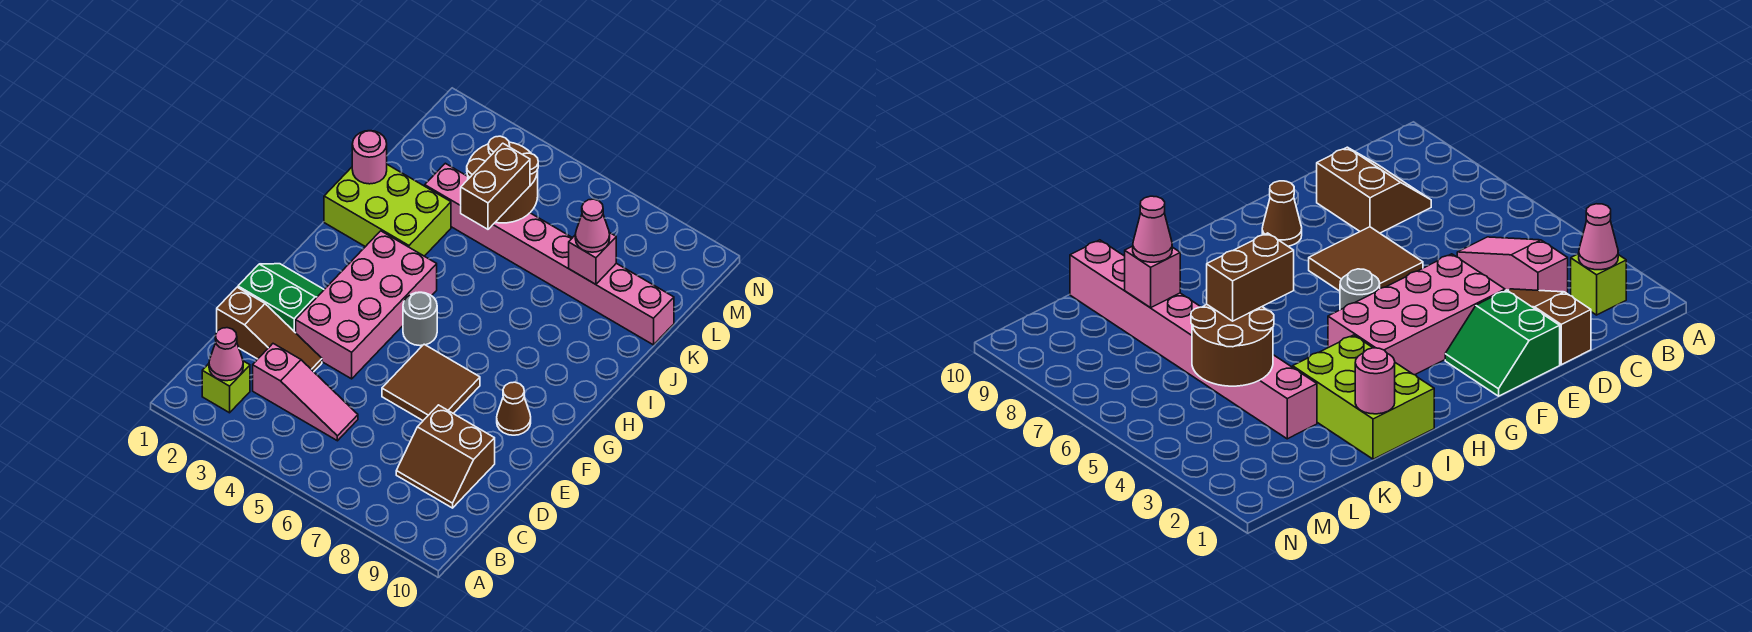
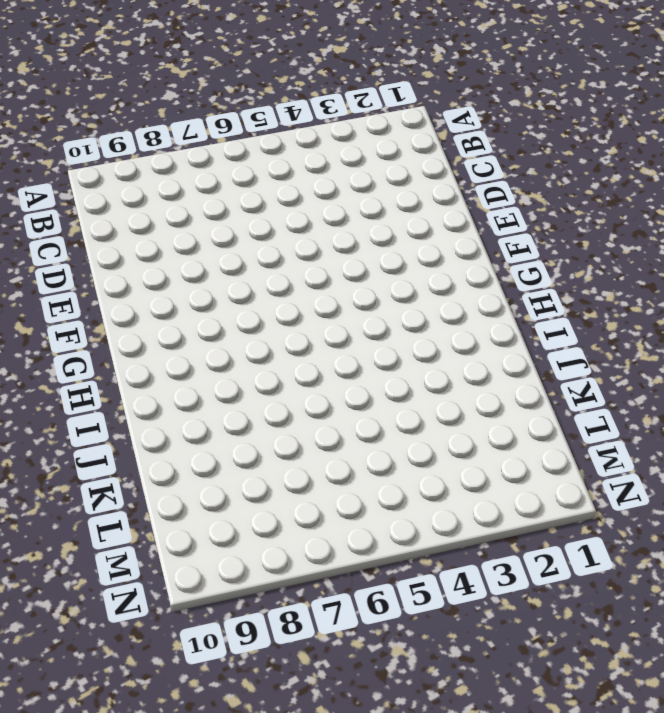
none -> lime brick B2 level 1
none -> pink slope C3:C5 level 1 top 3
none -> brown slope C8:D9 level 1 top D

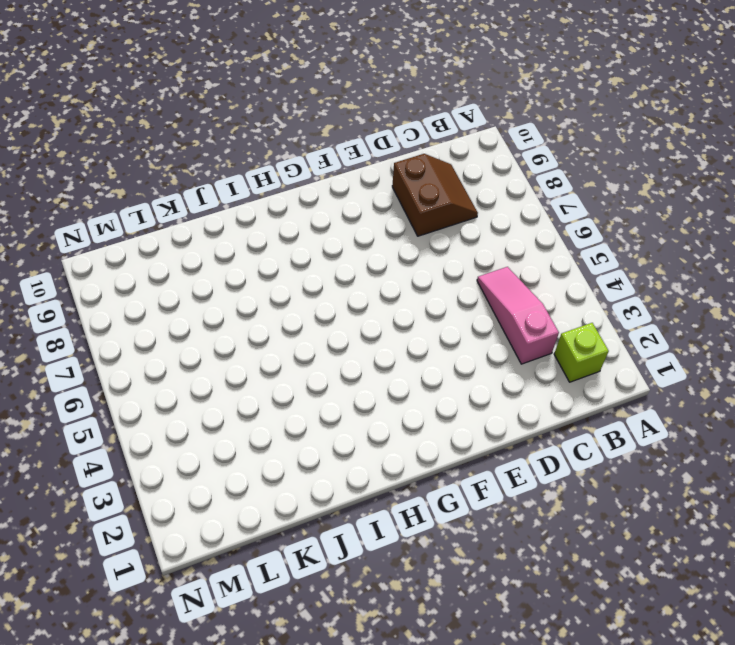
none -> brown slope D1:D3 level 1 top 1
none -> green slope E1:F2 level 1 top E
none -> pink brick E3:H4 level 1

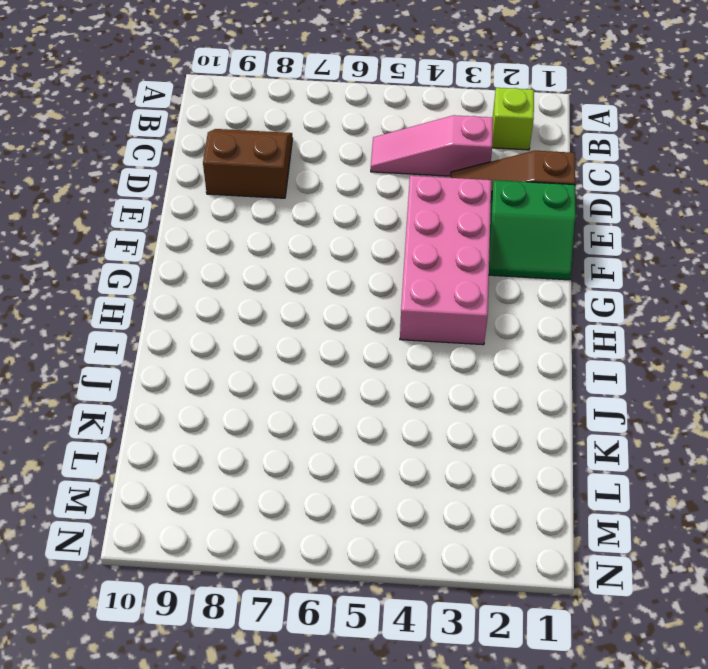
none -> brown tile E6:F7 level 1
none -> brown cone F9 level 1
none -> grey round brick G5 level 1

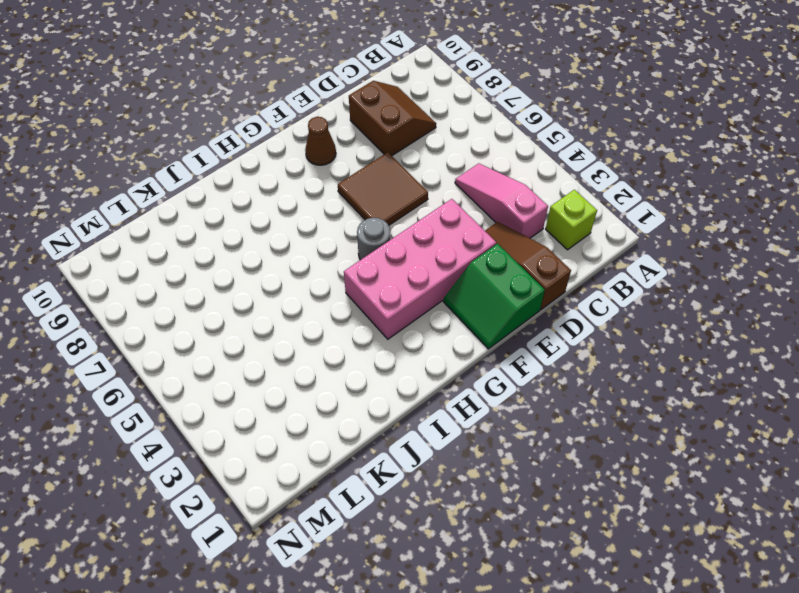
none -> lime brick I1:J3 level 1
none -> pink brick K3:K10 level 1
none -> pink cone B2 level 2

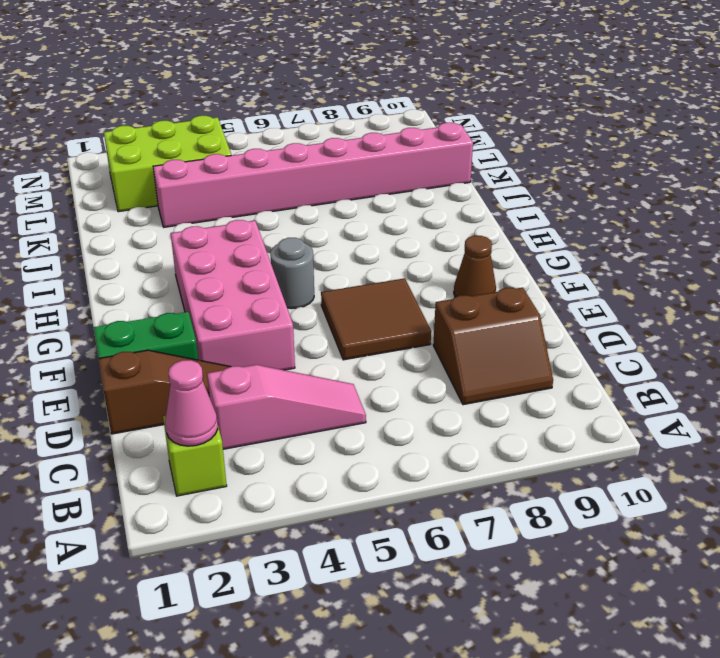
lime brick L2:M4 level 1 -> lime brick I1:J3 level 1
none -> pink round brick J1 level 2
none -> brown round brick K4:L5 level 2
none -> pink brick K8 level 2

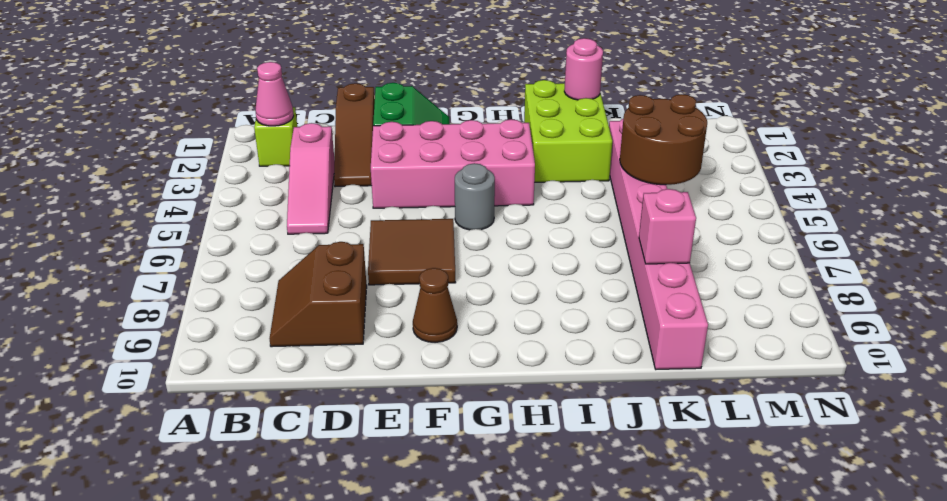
none -> brown brick J5:K5 level 3
none -> pink cone K8 level 3

